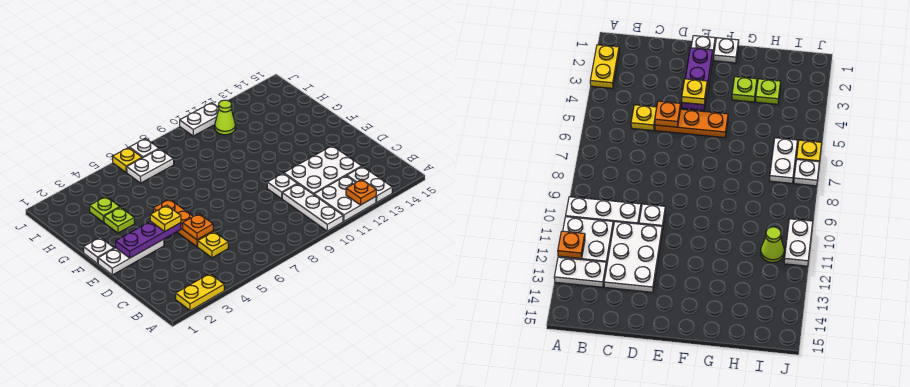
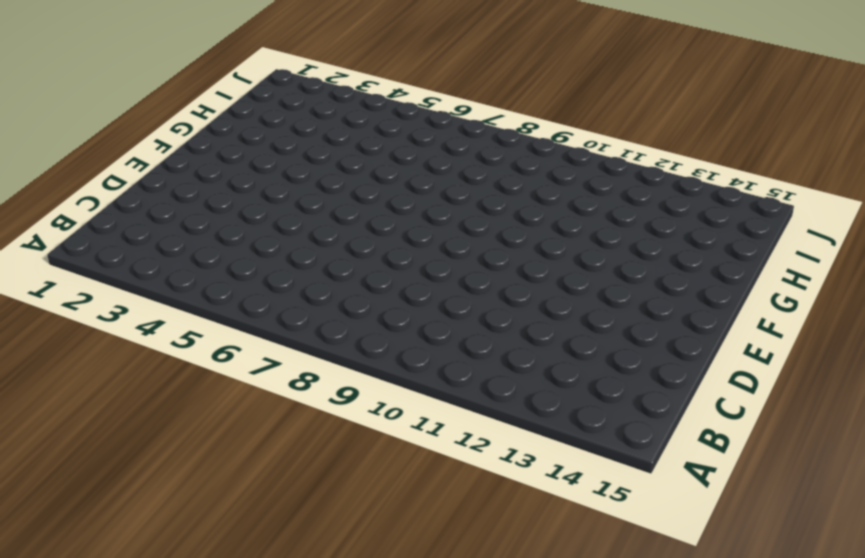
none -> yellow plate A2:A3 level 1
none -> white plate A10:C10 level 1
none -> white plate A11:B12 level 1

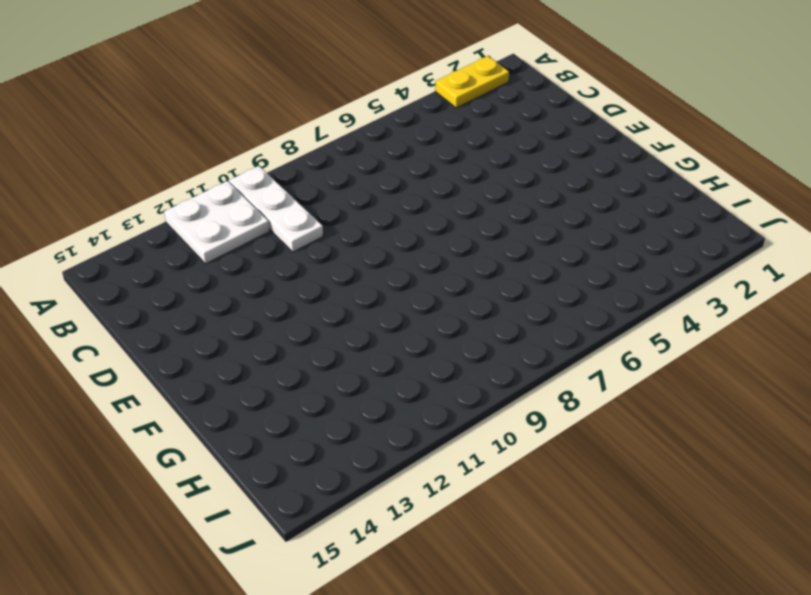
none -> white plate A13:B13 level 1
none -> yellow plate C5 level 1
none -> white plate C11:D13 level 1

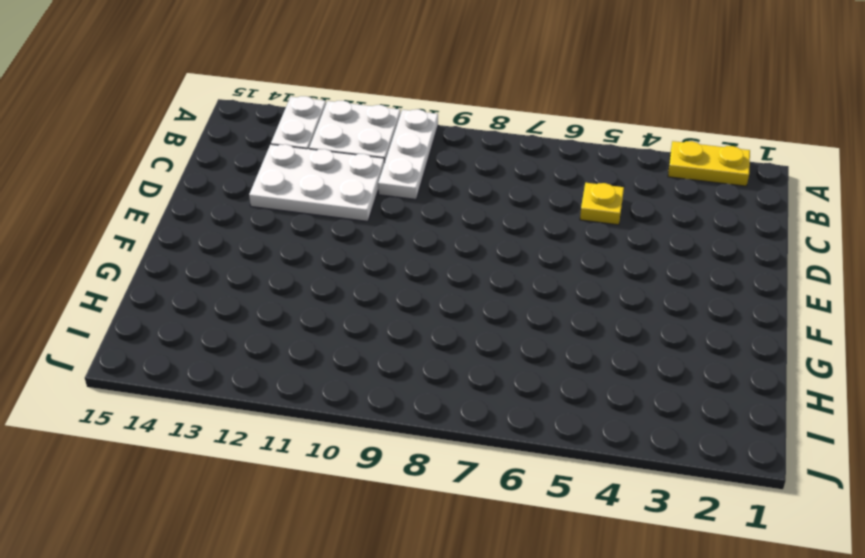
none -> orange plate D5:F5 level 1
none -> white plate D10 level 1
none -> white plate E1:E3 level 1

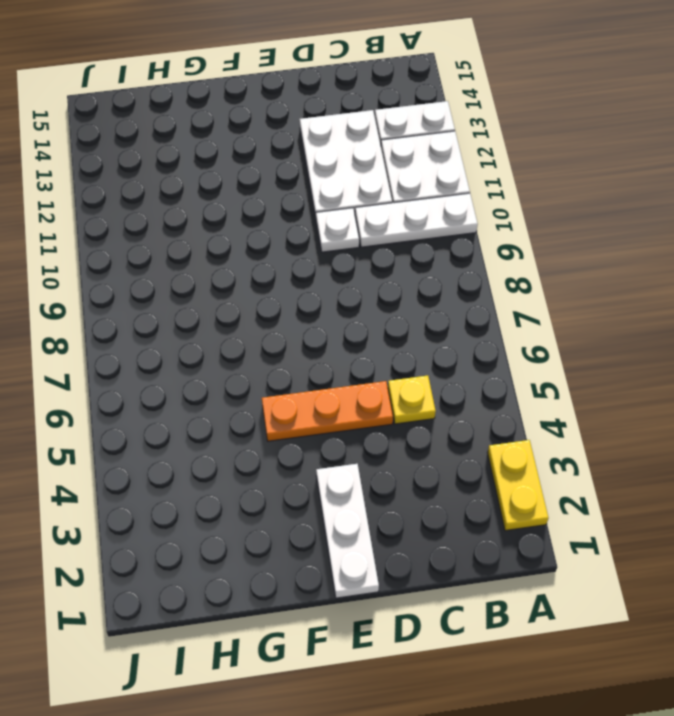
none -> white plate F1 level 1
none -> lime plate G3 level 1
none -> lime plate H3 level 1

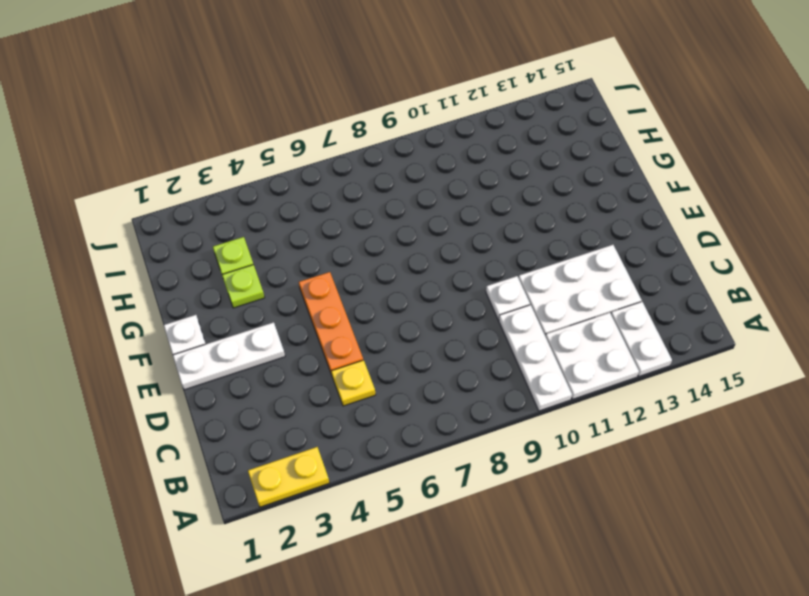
none -> white plate I6:I7 level 1
none -> lime cone I11 level 1
none -> yellow plate J6 level 1

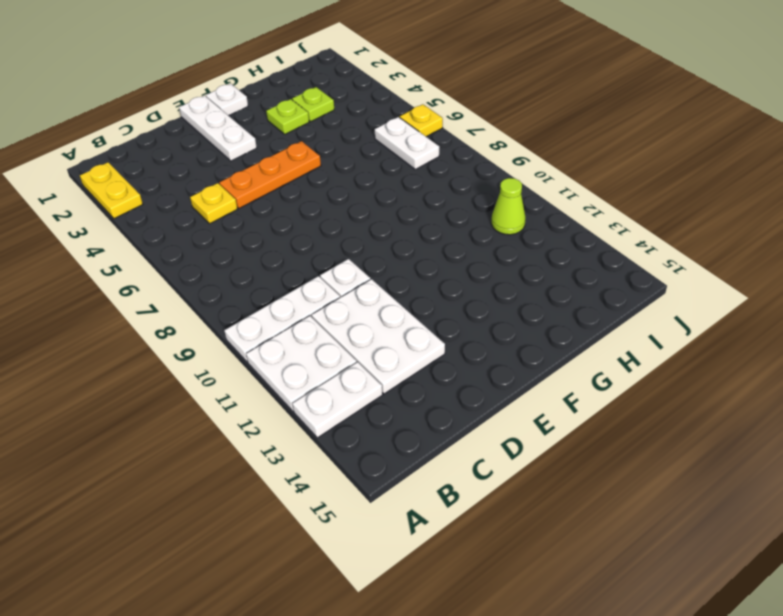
none -> white plate J7 level 1
none -> white plate J10:J11 level 1
none -> orange plate A12 level 2

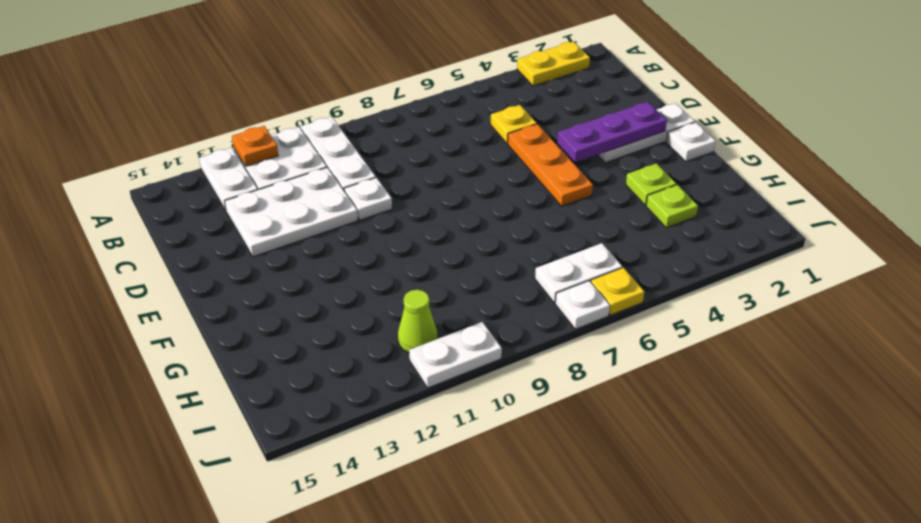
none -> orange plate D5 level 2
none -> yellow plate E4 level 3

